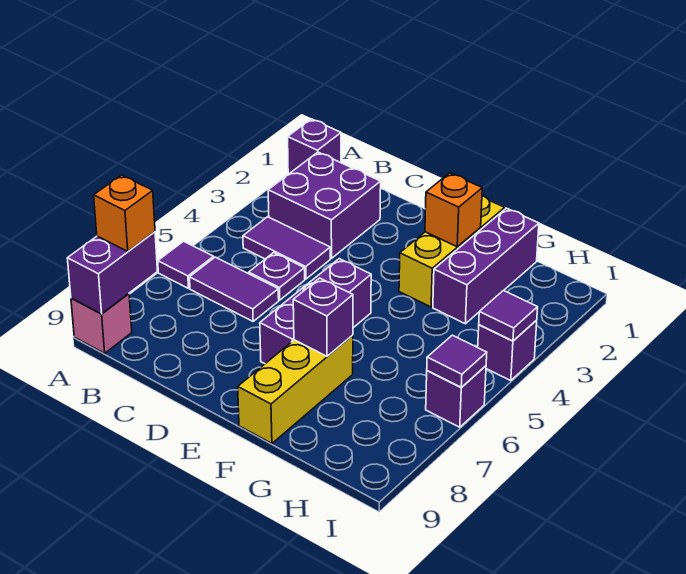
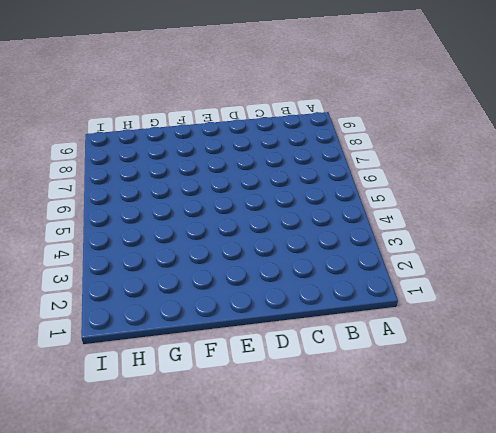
none -> purple brick A1 level 1
none -> purple tile A6 level 1
none -> pink brick A9 level 1

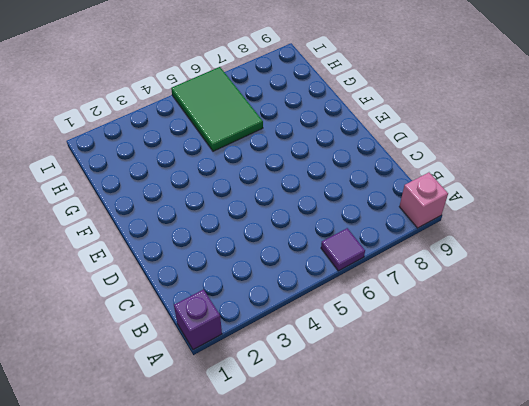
green tile G5:I6 level 1 -> purple brick I6 level 1
none -> purple brick B2:C3 level 1
none -> purple tile B4:C4 level 1
none -> purple tile B6:C6 level 1

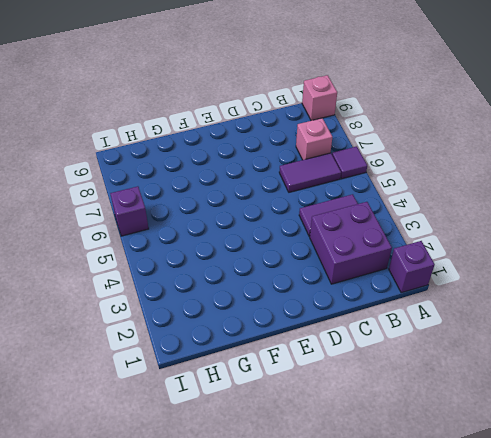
pink brick B7 level 1 -> none
none -> purple plate C5 level 1
none -> purple brick E5:E7 level 1
none -> yellow brick F1:F3 level 1

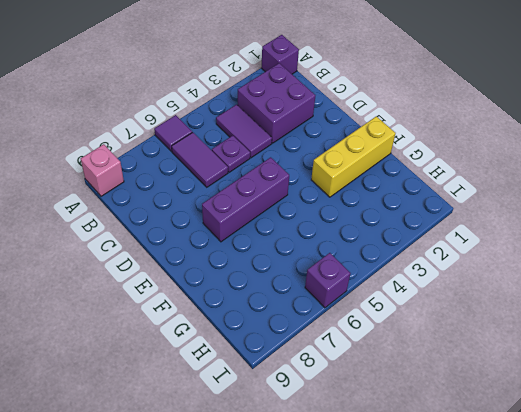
none -> yellow brick F7:F9 level 1
none -> purple brick G1:G3 level 1
none -> purple brick I4 level 1

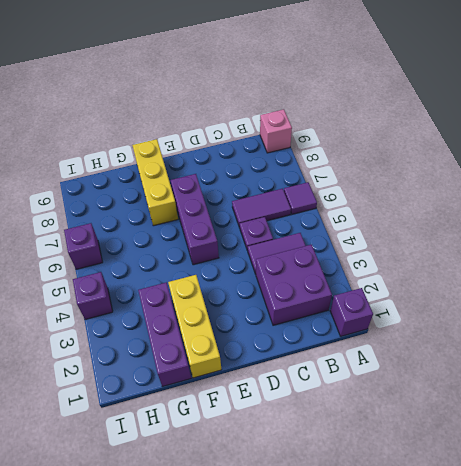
none -> purple brick A8:A9 level 2
none -> orange brick F2 level 2
none -> purple brick F7 level 2

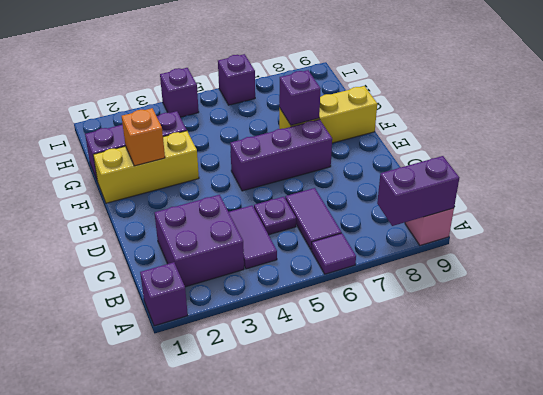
none -> purple tile I4 level 2
none -> purple tile I6 level 2
none -> orange brick A8 level 3

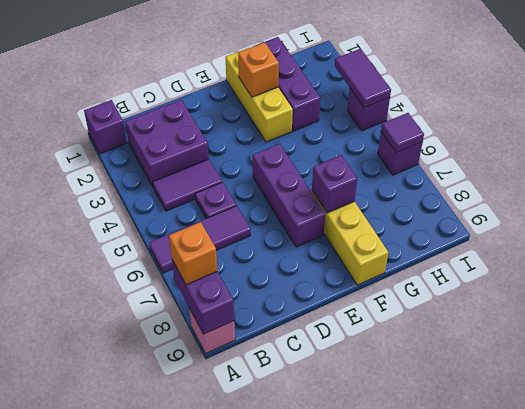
purple tile I3:I4 level 2 -> purple tile I4 level 2

